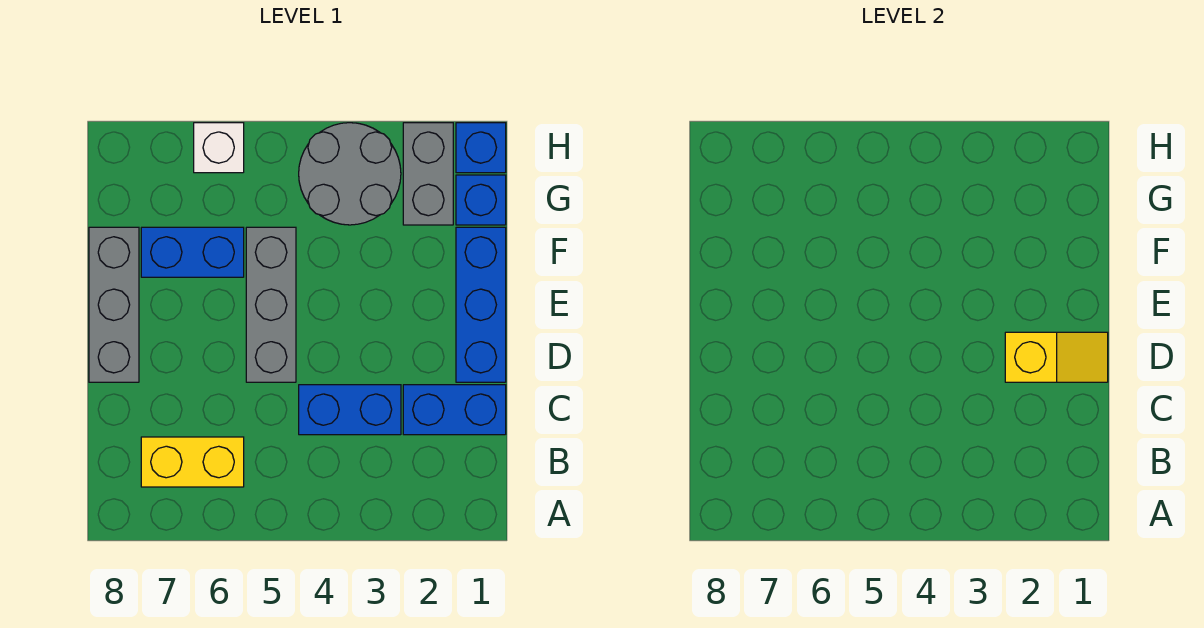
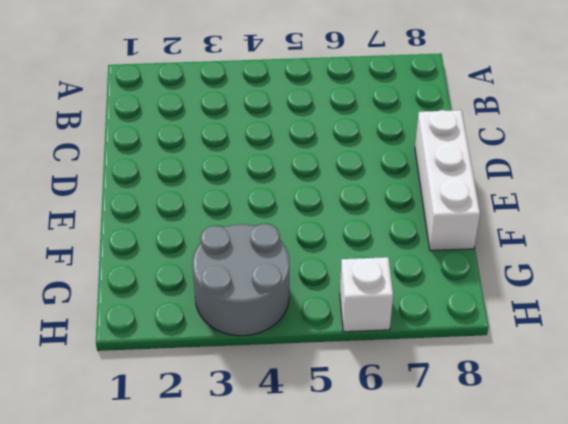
white brick D8:F8 level 1 -> grey brick D8:F8 level 1
none -> yellow brick B6:B7 level 1
none -> blue brick C1:C2 level 1
none -> blue brick C3:C4 level 1

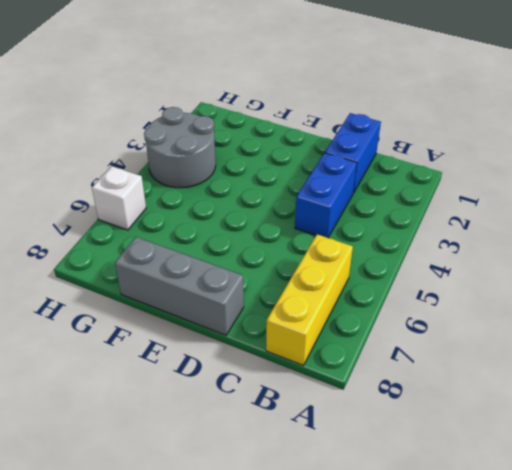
yellow brick B6:B8 level 1 -> yellow brick B6:B7 level 1
none -> blue brick D1:F1 level 1
none -> grey brick D5:F5 level 1
none -> blue brick F6:F7 level 1

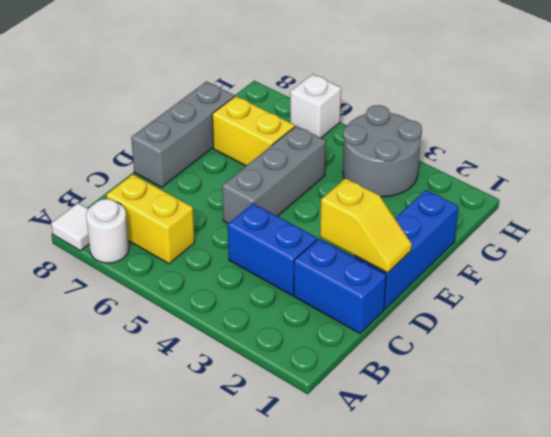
white round brick A7 level 1 -> none
white tile A8 level 1 -> none
yellow brick F6:F7 level 1 -> blue brick F6:F7 level 1
none -> blue brick G1 level 1
none -> grey brick G2:H2 level 1
none -> blue brick H1 level 1

